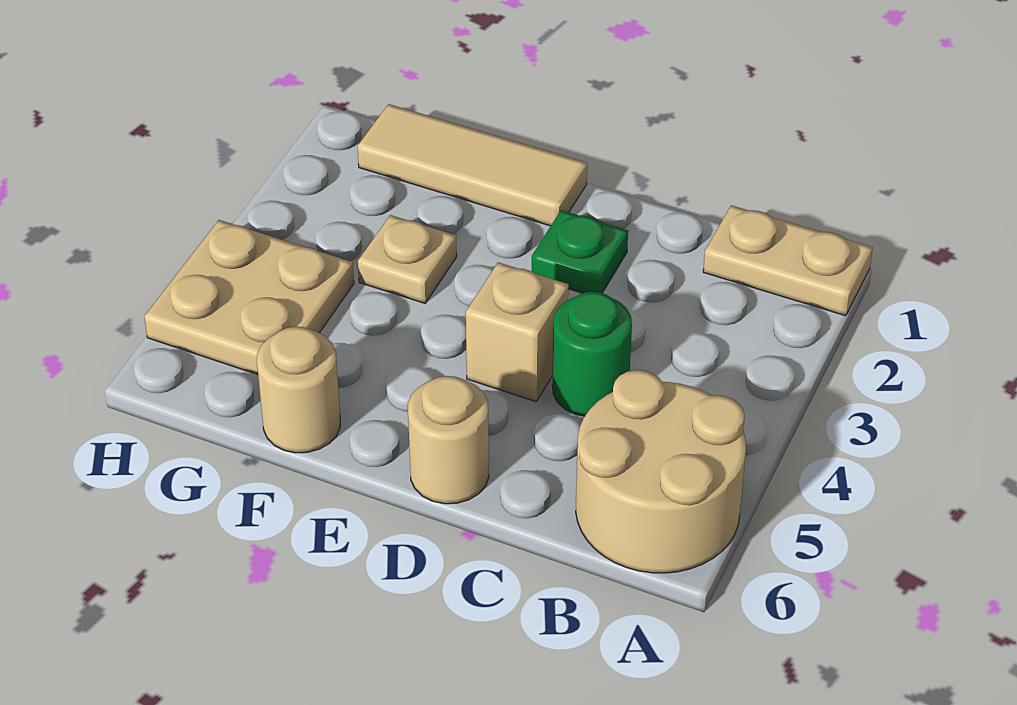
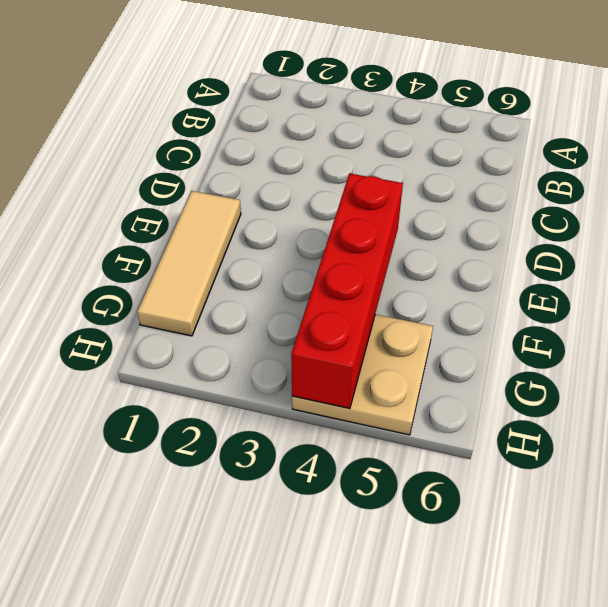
red brick E4:H4 level 2 -> none
none -> tan plate A1:B1 level 1
none -> tan round brick A5:B6 level 1

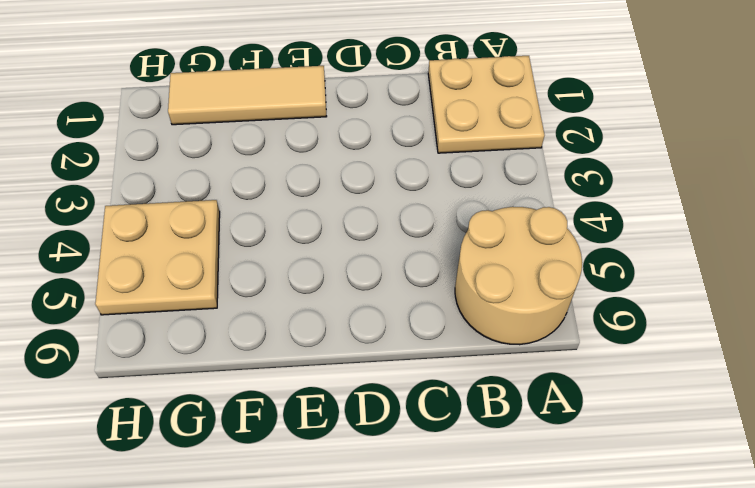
tan plate A1:B2 level 1 -> tan plate A1:B1 level 1
none -> green round brick C4 level 1
none -> green plate D2 level 1

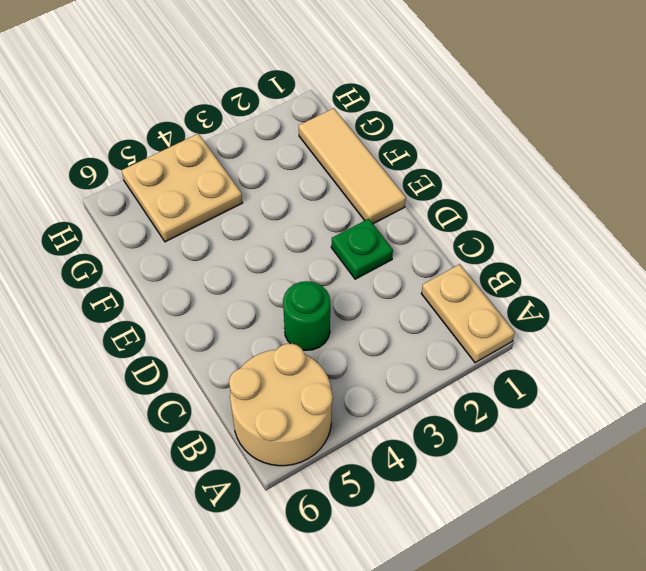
none -> tan brick D4 level 1
none -> tan round brick D6 level 1

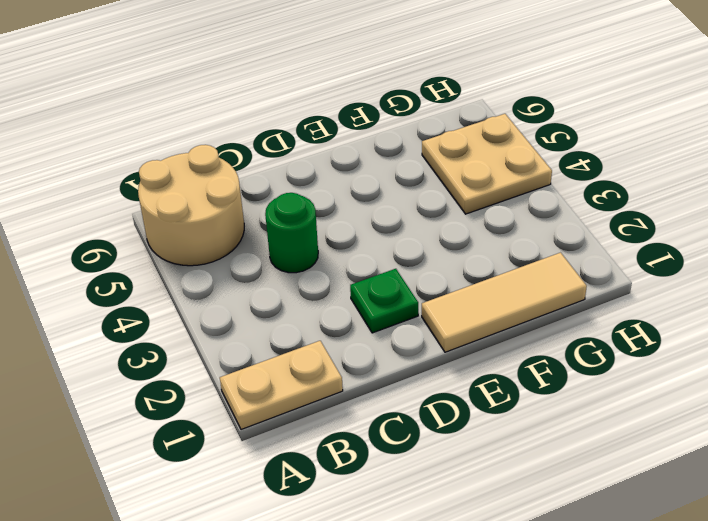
none -> tan brick D4 level 1
none -> tan round brick D6 level 1

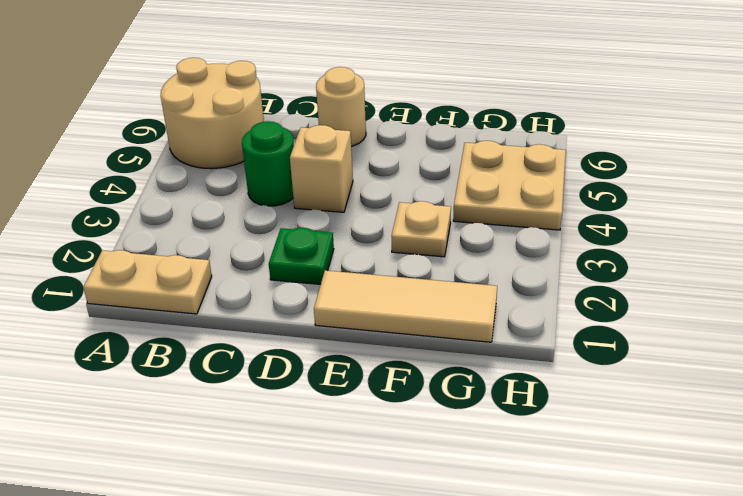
none -> tan round brick F6 level 1

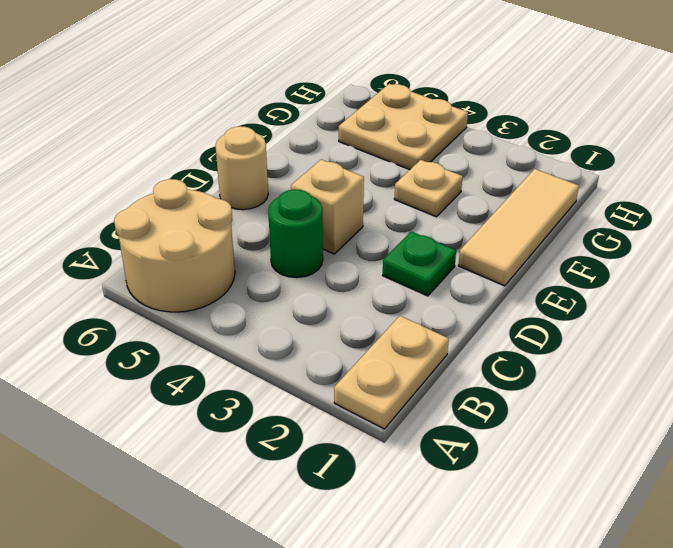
none -> tan round brick F6 level 1

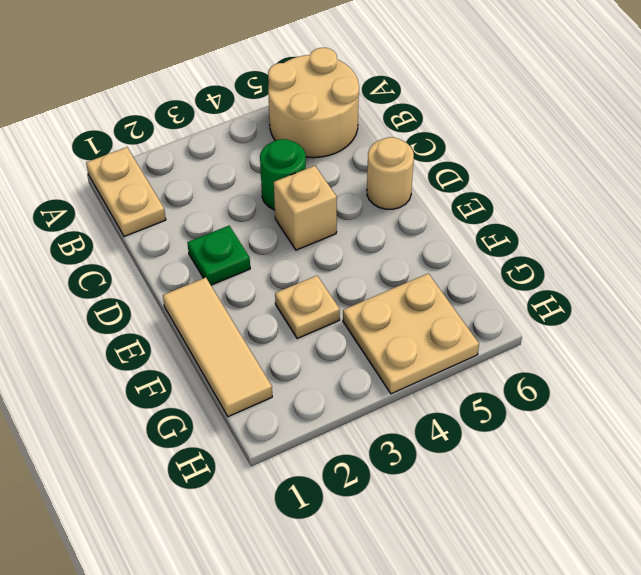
none -> tan round brick F6 level 1

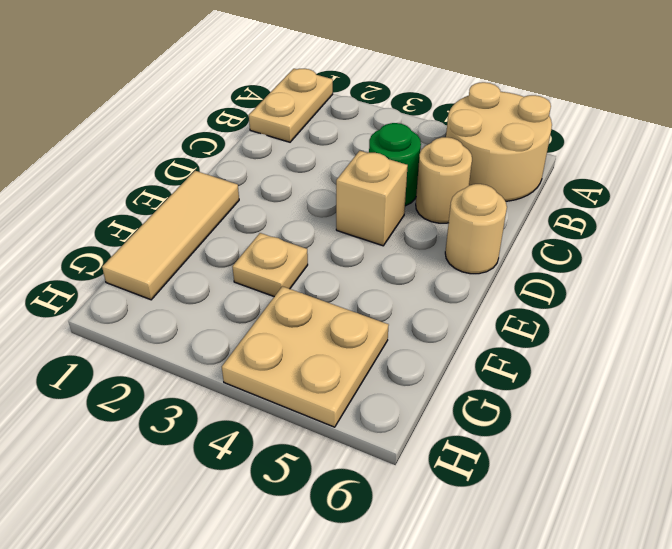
tan round brick C5 level 1 -> tan round brick F6 level 1
none -> green plate D2 level 1

